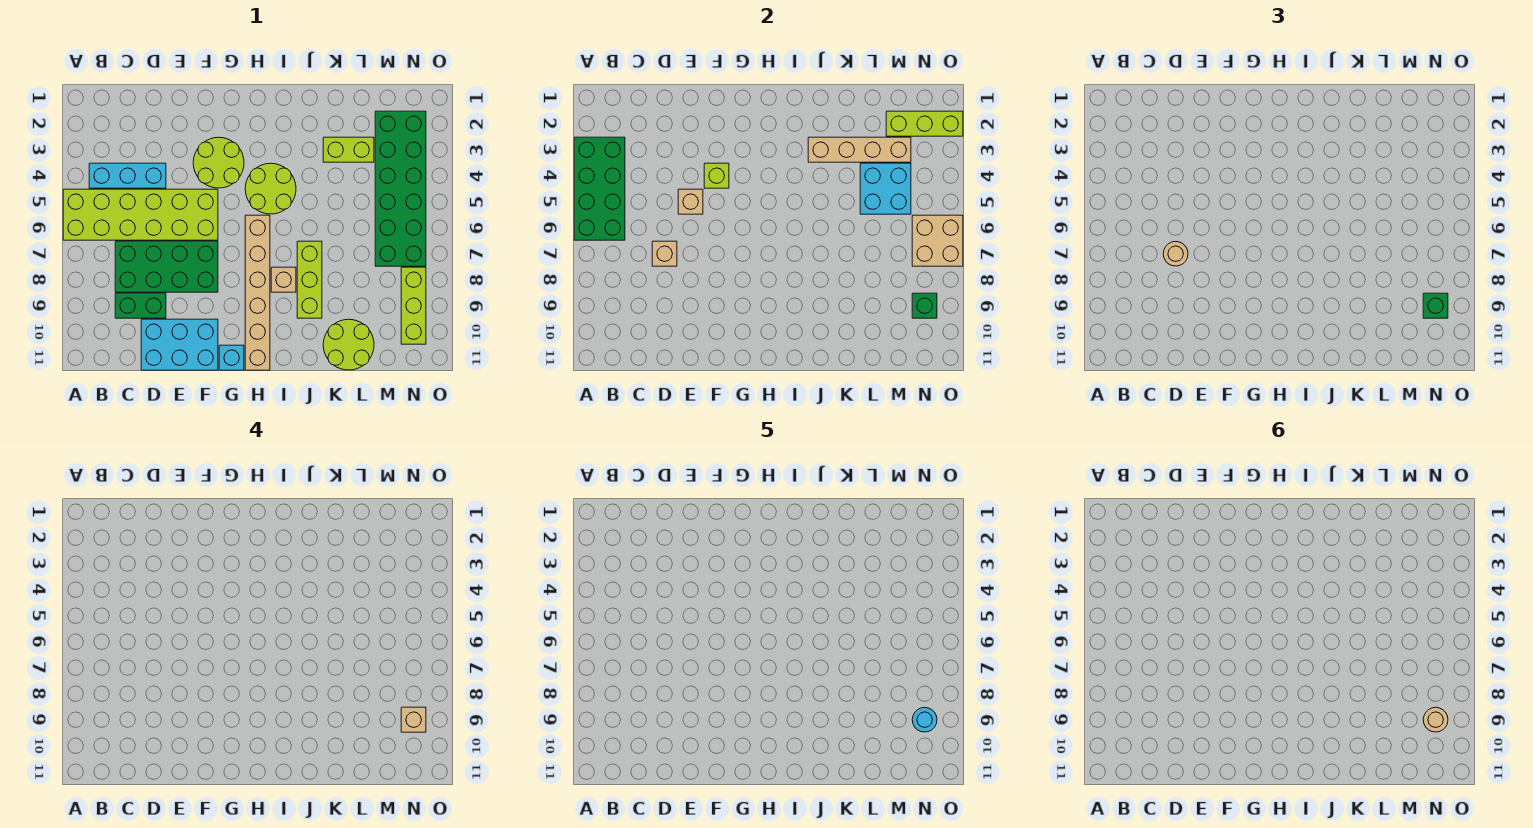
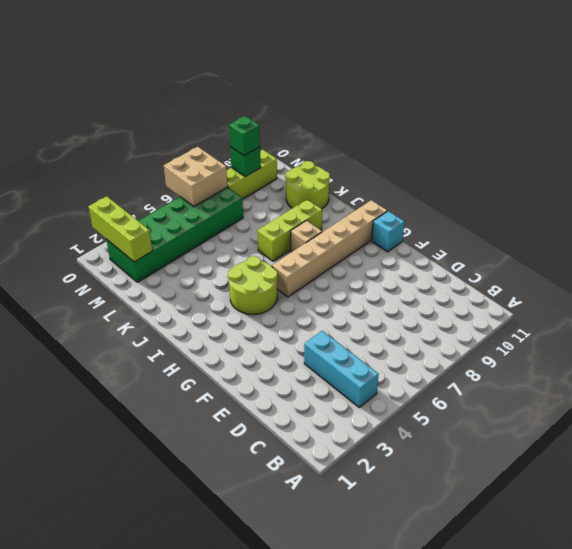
none -> lime brick A5:F6 level 1
none -> green brick C7:F8 level 1
none -> green brick C9:D9 level 1

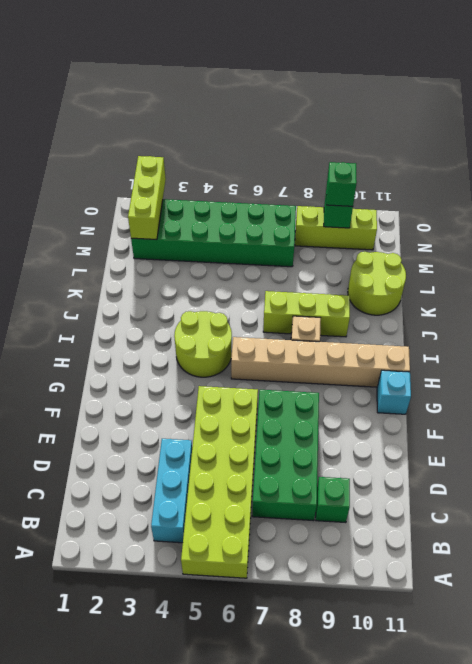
green brick C9 level 1 -> green brick C9:D9 level 1
none -> cyan brick D10:F11 level 1
none -> lime round brick F3:G4 level 1
none -> lime brick K3:L3 level 1

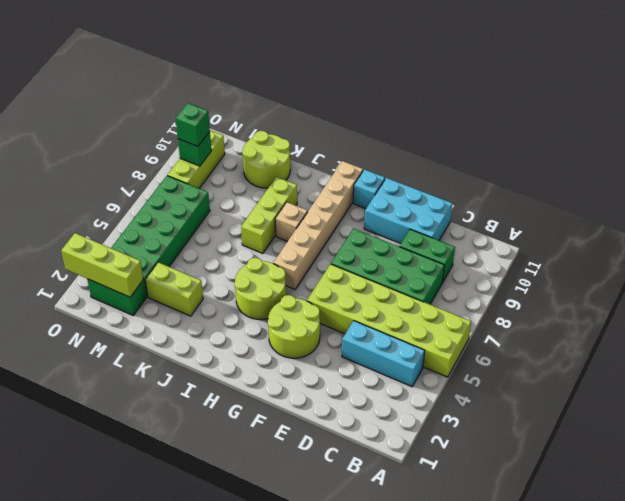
none -> green brick A3:B6 level 2
none -> tan brick D7 level 2
none -> tan brick E5 level 2

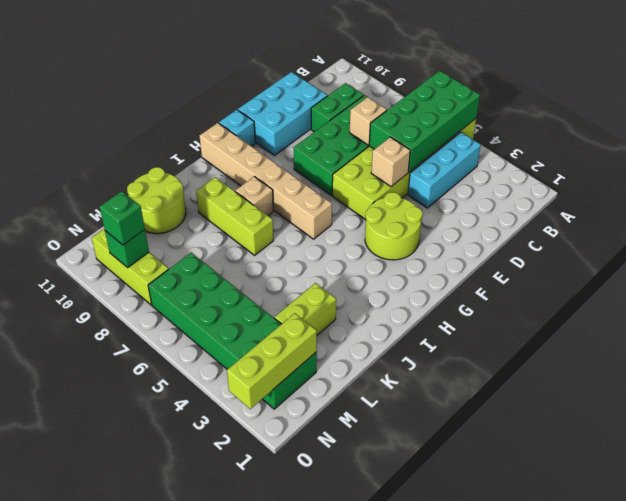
green brick A5:D6 level 2 -> green brick A3:B6 level 2
none -> lime round brick H4:I5 level 1
none -> lime brick F4 level 2
none -> tan brick J3:M3 level 2

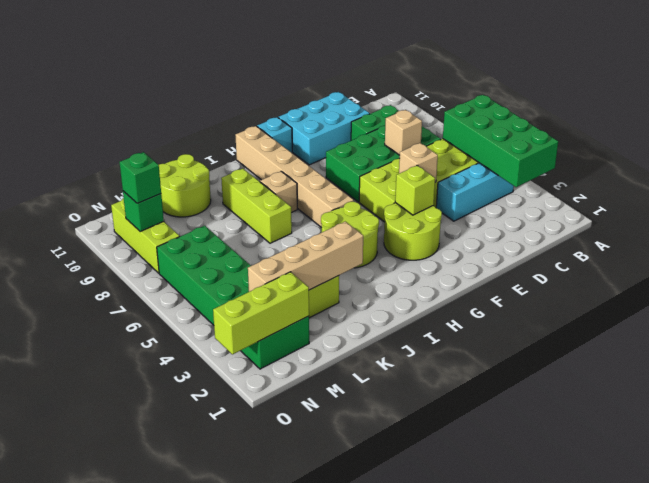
none -> cyan brick L4:M5 level 2
none -> tan brick N6:O7 level 2
none -> tan round brick D7 level 3

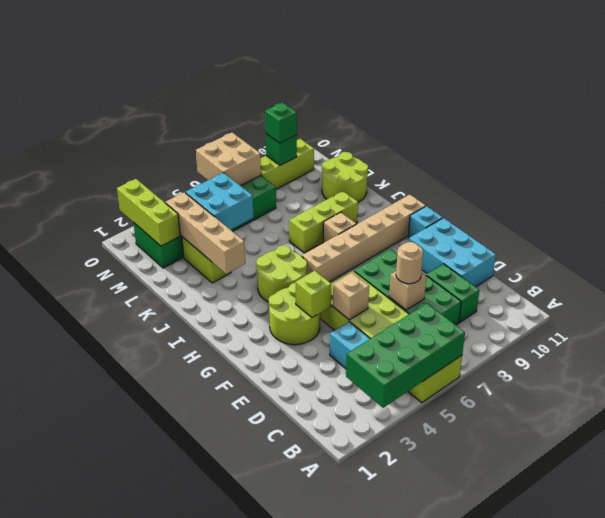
none -> tan brick N9 level 4
none -> cyan round brick N9 level 5
none -> tan round brick N9 level 6

